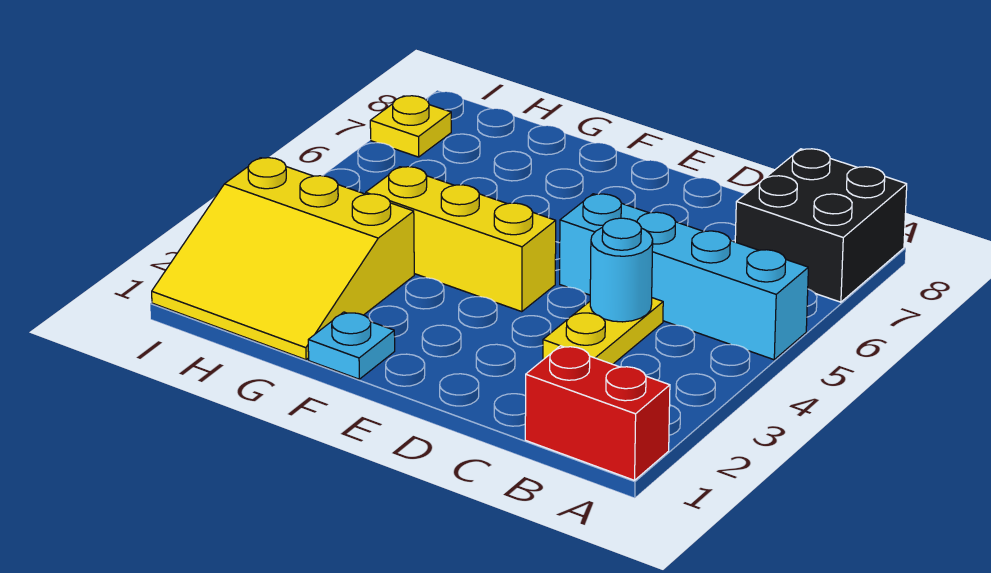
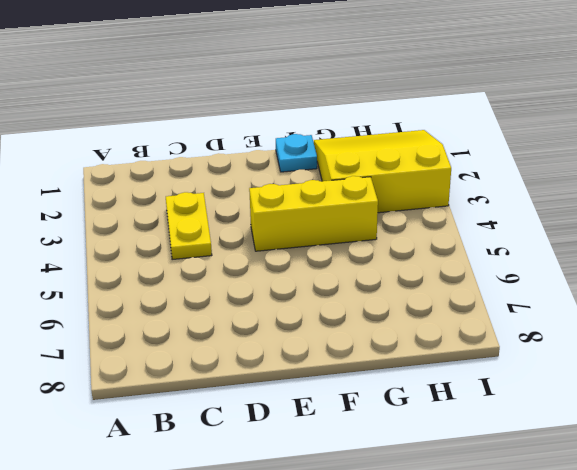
none -> red brick A1:B1 level 1
none -> cyan brick A5:D5 level 1

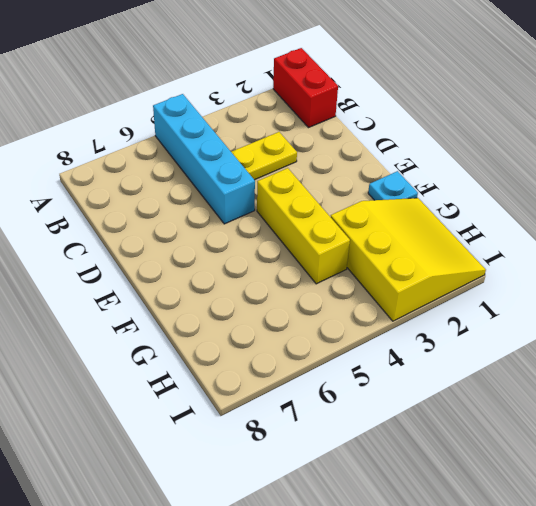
none -> black brick A7:B8 level 1
none -> yellow plate I7 level 1

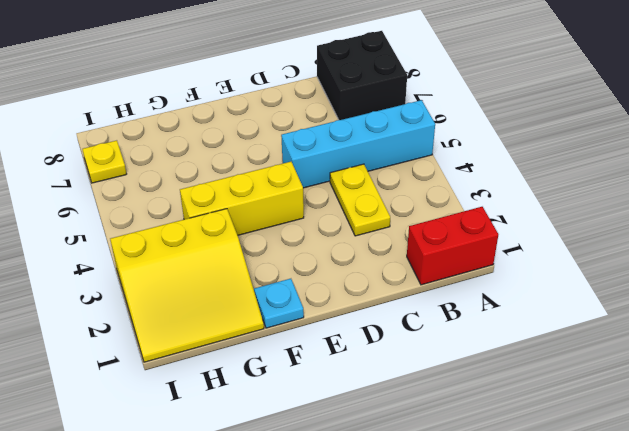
none -> cyan round brick C4 level 2

